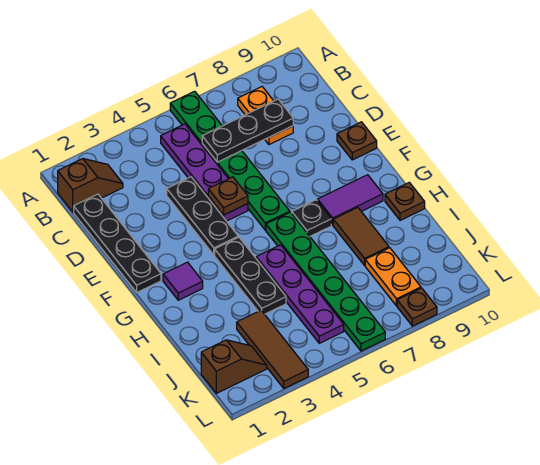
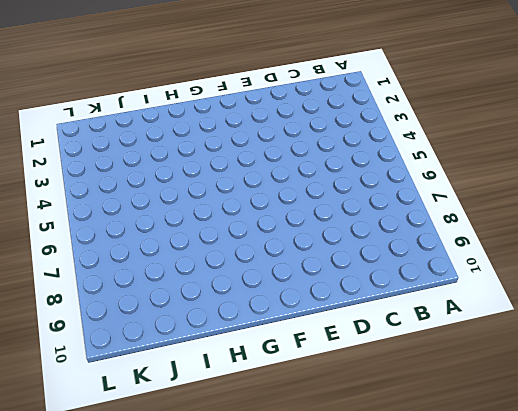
none -> green plate A6:F6 level 1
none -> brown slope B1:B2 level 1 top 1
none -> purple plate B5:E5 level 1

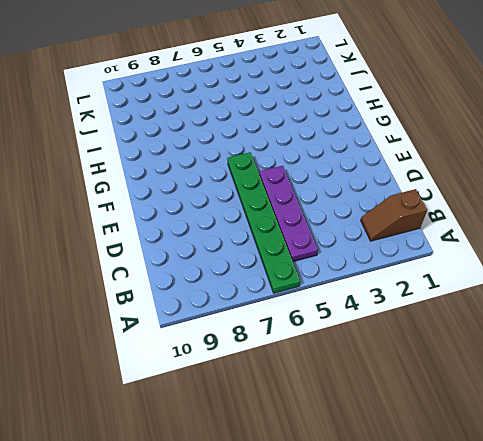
none -> orange plate B8:C8 level 1
none -> black plate C1:F1 level 1
none -> black plate D4:F4 level 1

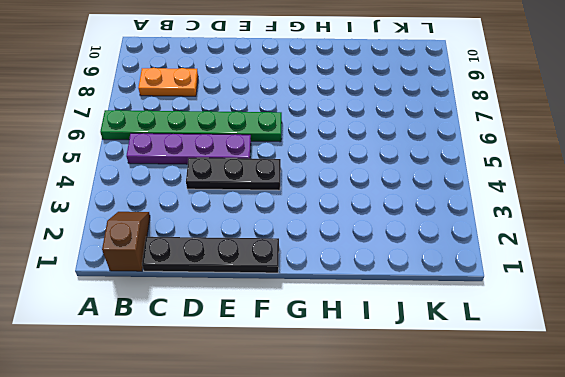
none -> brown plate E10 level 1
none -> purple tile G2 level 1
none -> black plate G4:I4 level 1

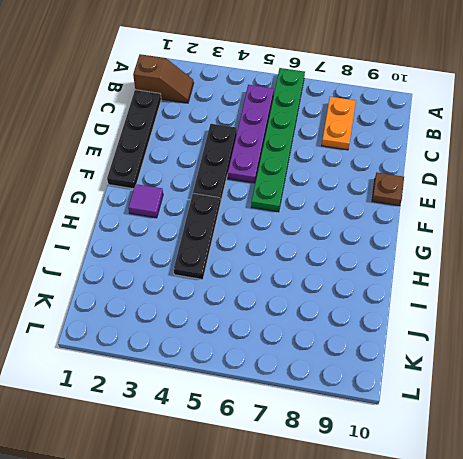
none -> green plate G6:L6 level 1
none -> black plate G7 level 1
none -> purple tile G8:G9 level 1

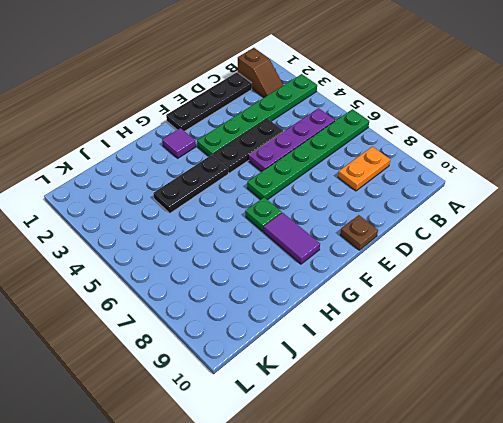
green plate A3:F3 level 1 -> green plate G6:L6 level 1
green plate G7 level 1 -> black plate G7 level 1
none -> purple plate H5:K5 level 1
none -> brown tile H8:I8 level 1
none -> brown plate H10 level 1

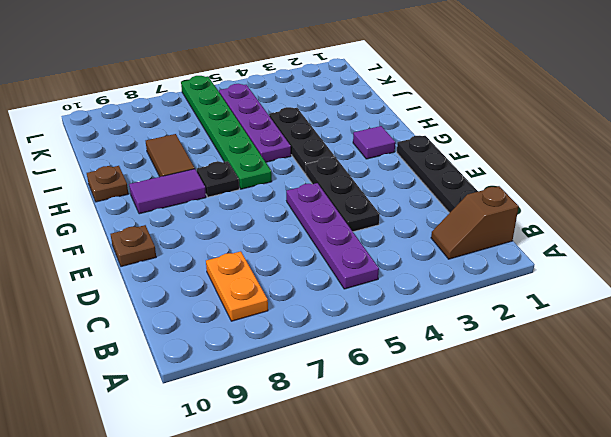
none -> green plate A6:F6 level 1
none -> brown tile J3:L3 level 1
none -> orange plate J8:K8 level 1

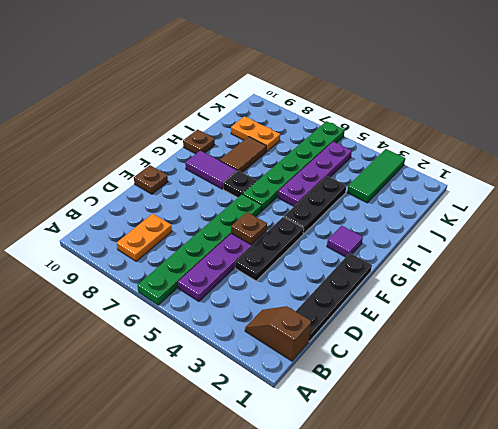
green tile J3:L3 level 1 -> brown tile J3:L3 level 1
orange plate J8:J9 level 1 -> orange plate J8:K8 level 1
none -> brown slope K1:K2 level 1 top 1
none -> brown plate L8 level 1
none -> black plate C6:C8 level 2

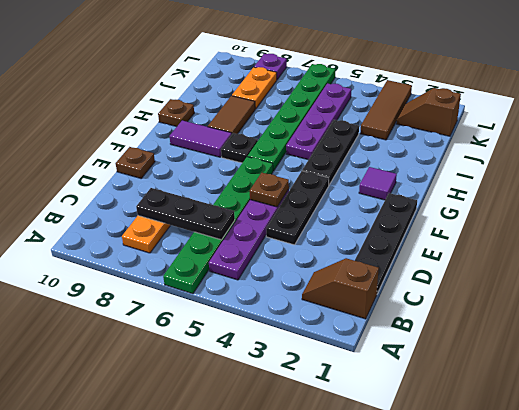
purple plate L8 level 1 -> brown plate L8 level 1

